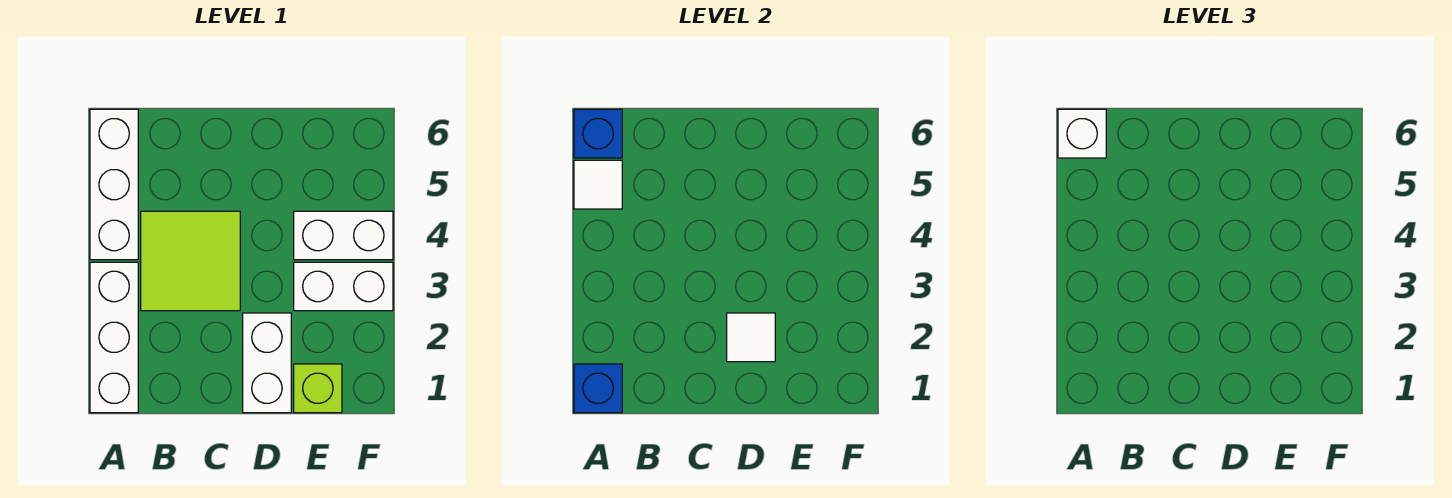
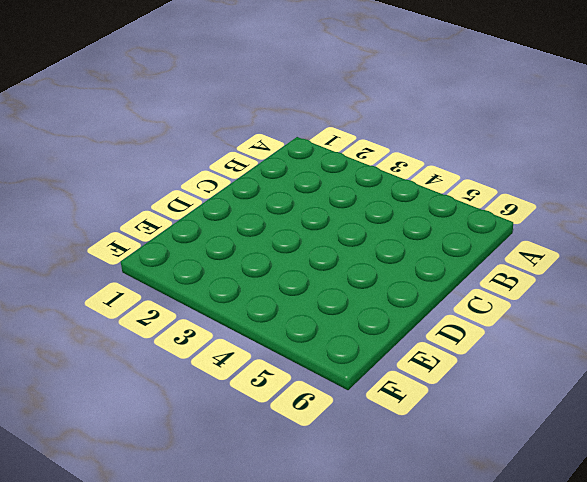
none -> white brick A1:A3 level 1
none -> white brick A4:A6 level 1
none -> lime tile B3:C4 level 1

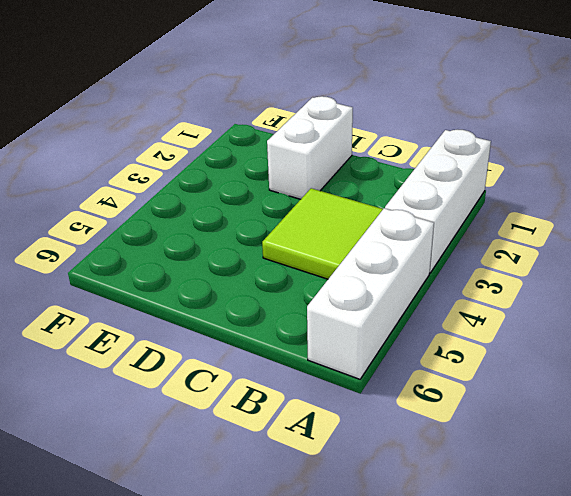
none -> lime brick E1 level 1
none -> white brick E3:F3 level 1
none -> white brick E4:F4 level 1

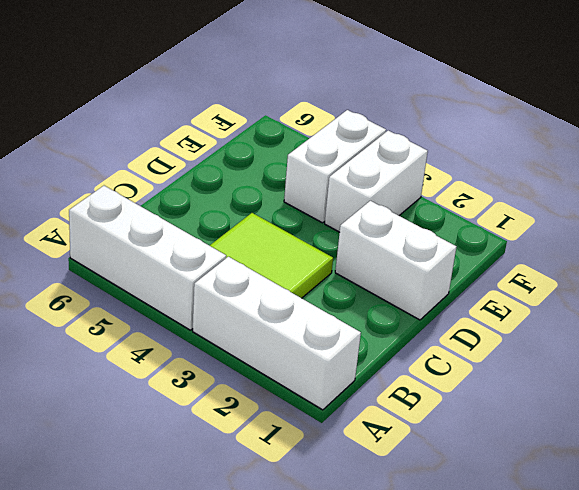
none -> lime brick E1 level 1
none -> blue brick A1 level 2
none -> white tile A5 level 2

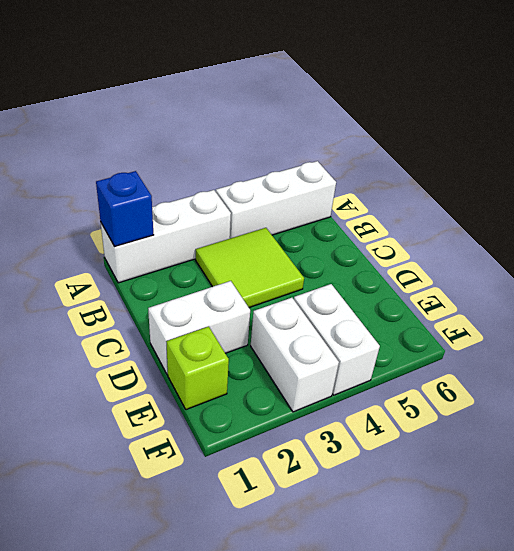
none -> white tile A5 level 2
none -> blue brick A6 level 2
none -> white tile D2 level 2

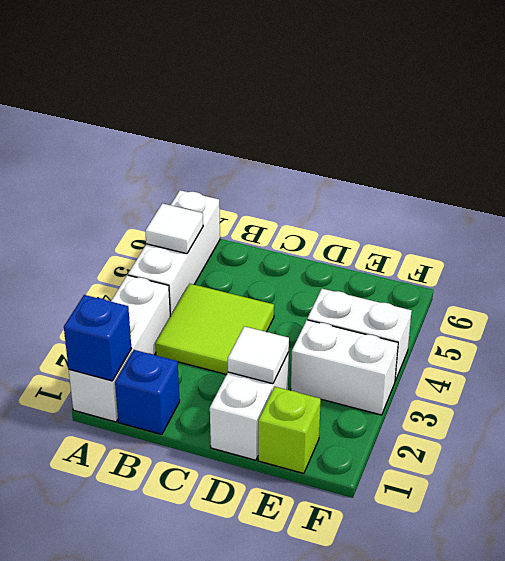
blue brick B1 level 1 -> blue brick A6 level 2
none -> white brick A6 level 3

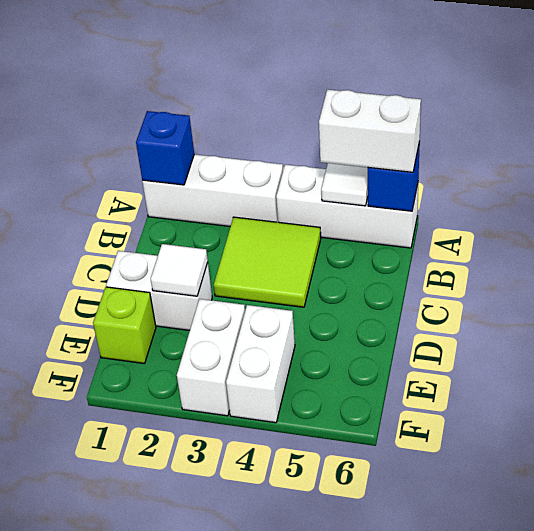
white brick A5:A6 level 3 -> white brick A6 level 3

